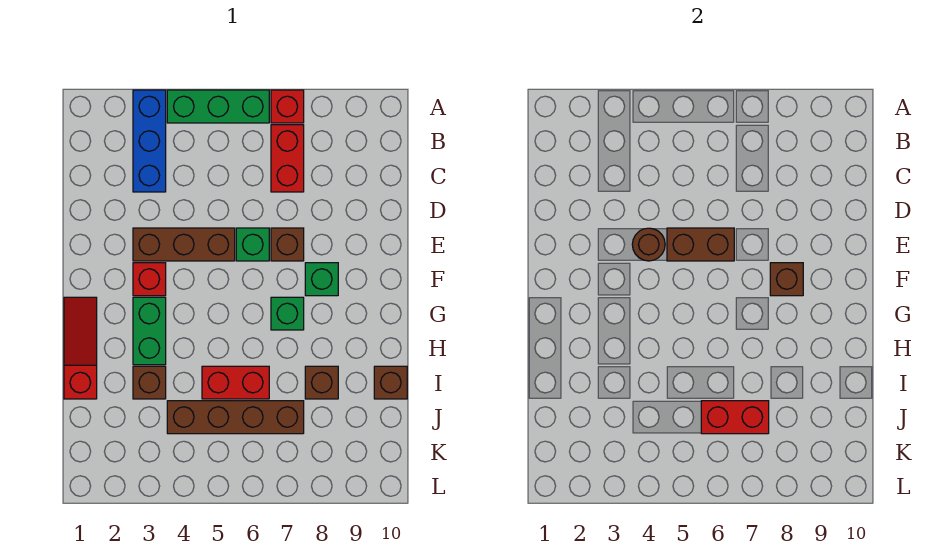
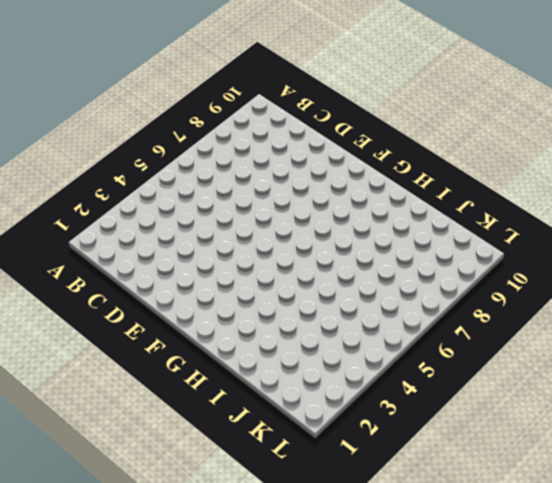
none -> blue brick A3:C3 level 1
none -> green brick A4:A6 level 1
none -> red brick A7 level 1

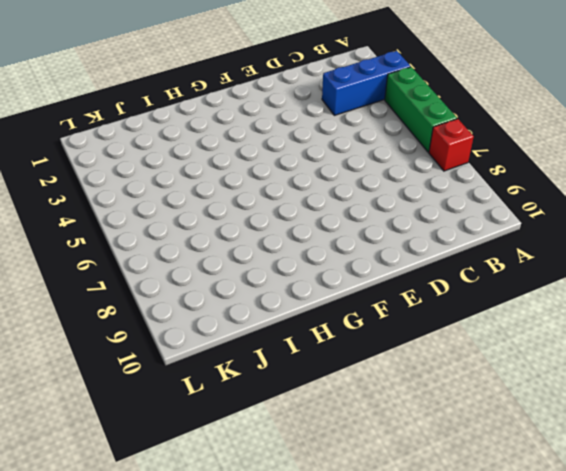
none -> red brick B7:C7 level 1
none -> brown brick E3:E5 level 1
none -> green brick E6 level 1

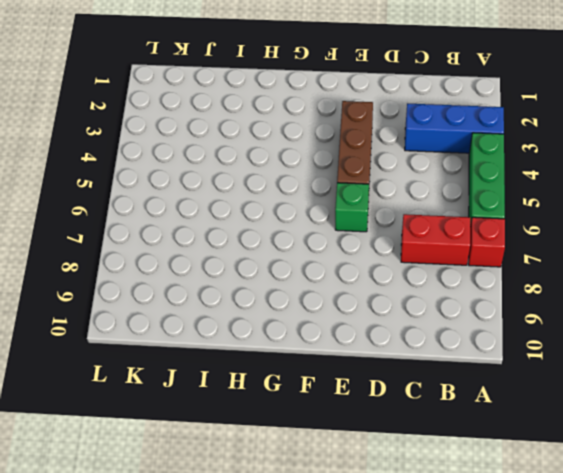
none -> brown brick E7 level 1
none -> red brick F3 level 1
none -> green brick F8 level 1

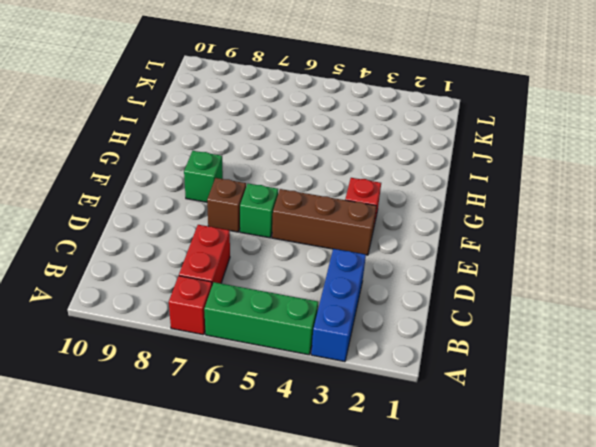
none -> red slope G1:I1 level 1 top I
none -> green brick G3:H3 level 1
none -> green brick G7 level 1

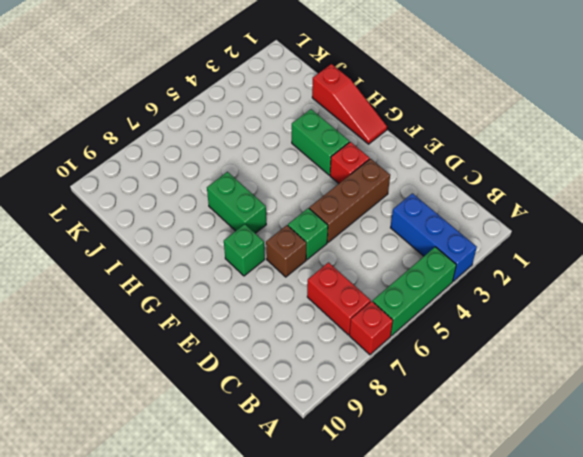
green brick G7:H7 level 1 -> green brick G7 level 1
none -> brown brick I3 level 1
none -> red brick I5:I6 level 1
none -> brown brick I8 level 1

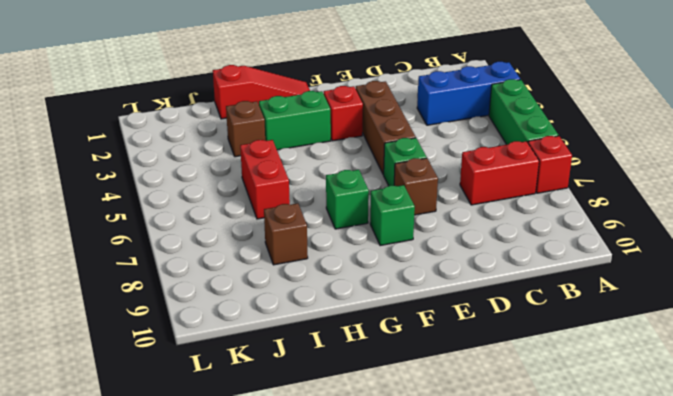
none -> brown brick I10 level 1
none -> brown brick J4:J7 level 1
none -> brown round brick E4 level 2

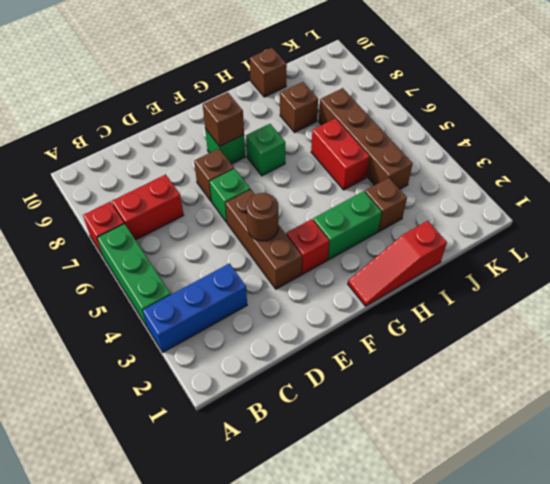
none -> brown brick E5:E6 level 2
none -> red brick J6:J7 level 2

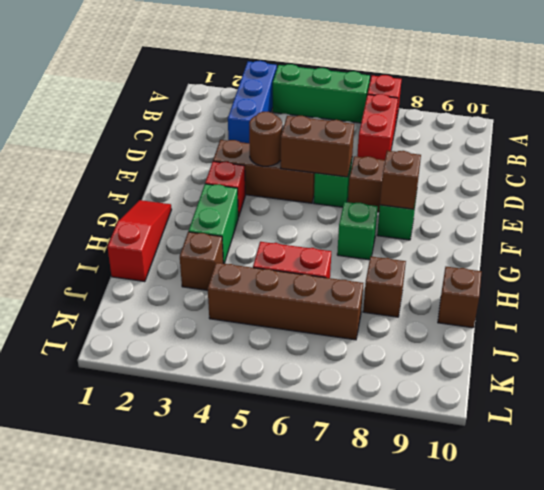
none -> red brick J6:J7 level 2

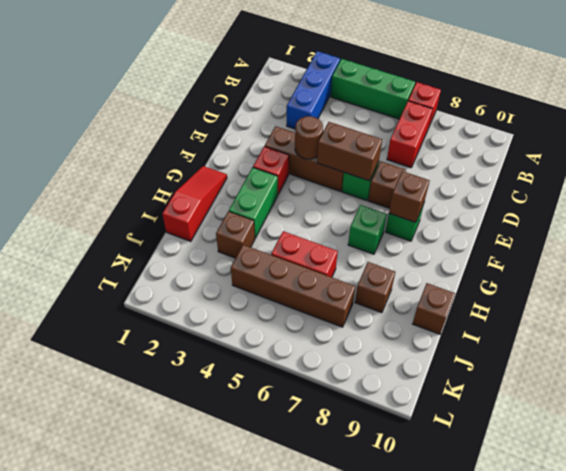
none -> red brick J6:J7 level 2

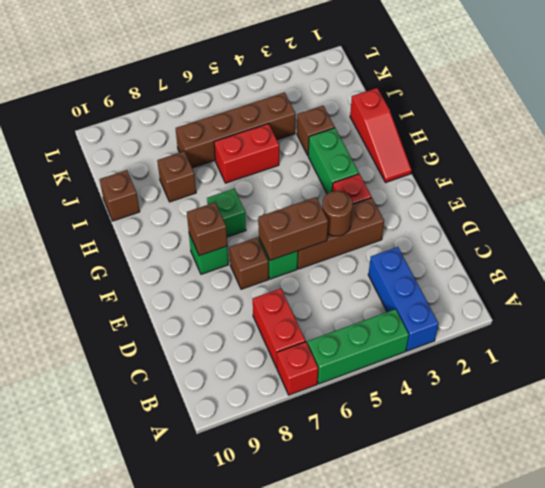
none -> red brick J6:J7 level 2

